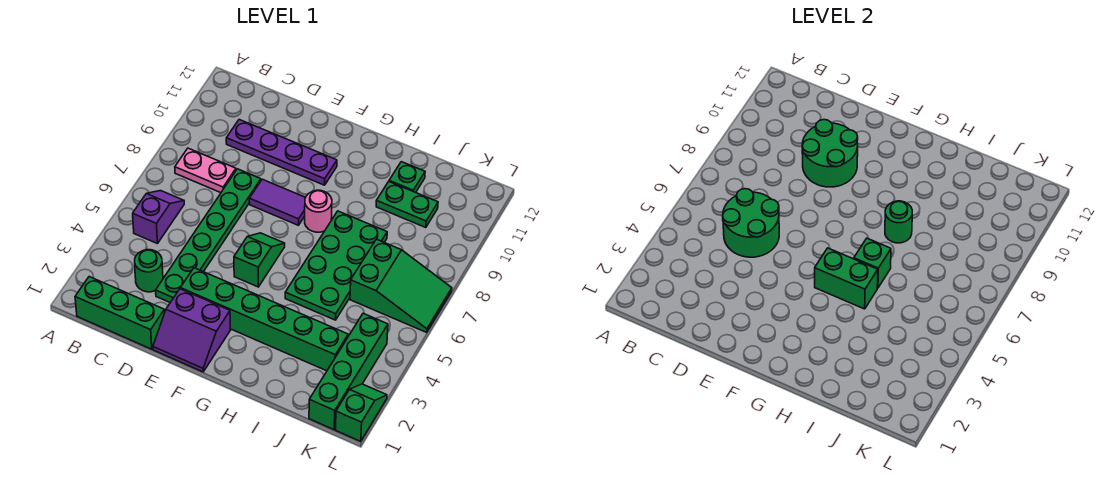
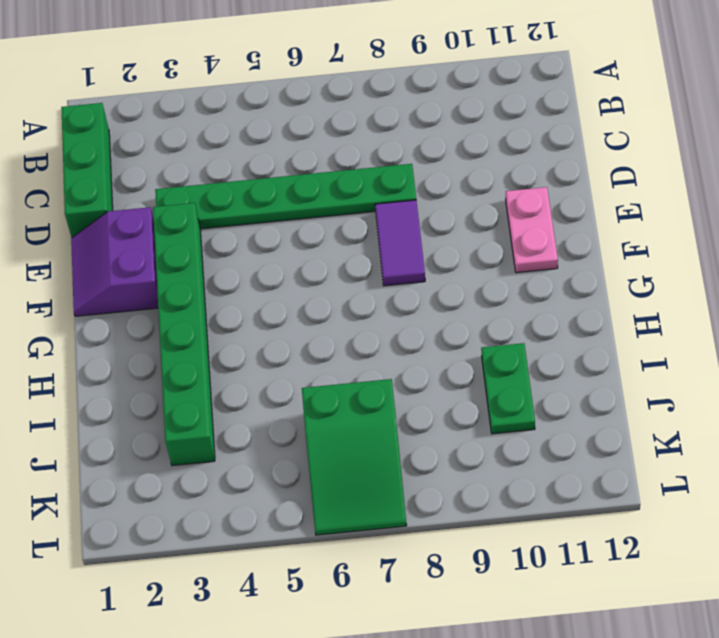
pink plate E11:F11 level 1 -> pink plate B8:C8 level 1
none -> purple slope B5:B6 level 1 top 5
none -> green round brick C3 level 1
none -> purple plate C10:F10 level 1

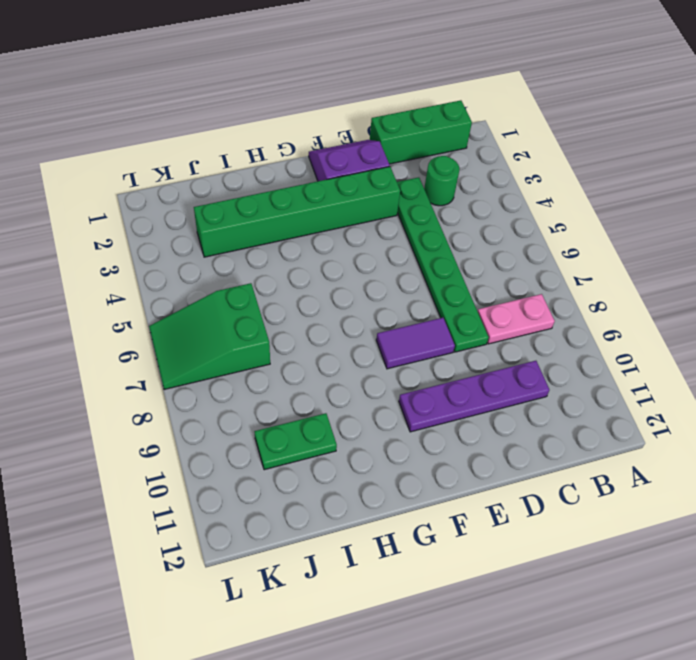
none -> purple slope B5:B6 level 1 top 5
none -> green slope F5:F6 level 1 top 5
none -> pink round brick G8 level 1

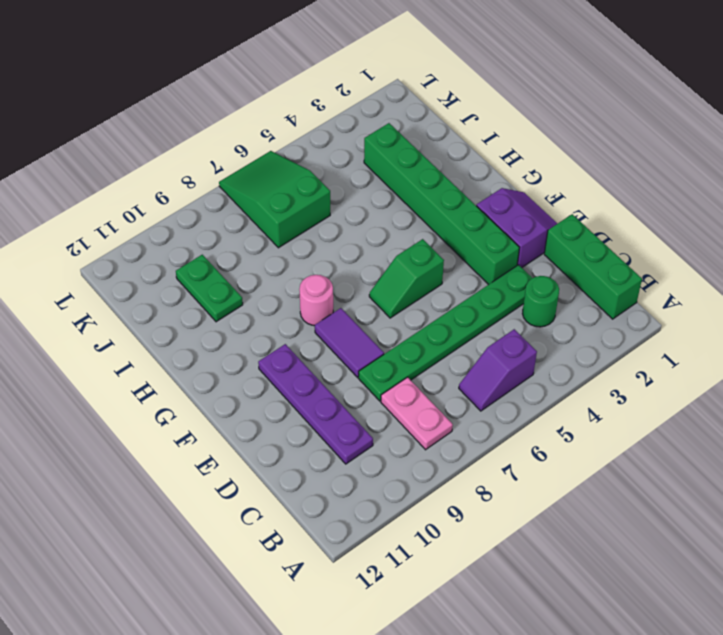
none -> green plate H5:I8 level 1
none -> green plate I11 level 1
none -> green brick K1:K4 level 1

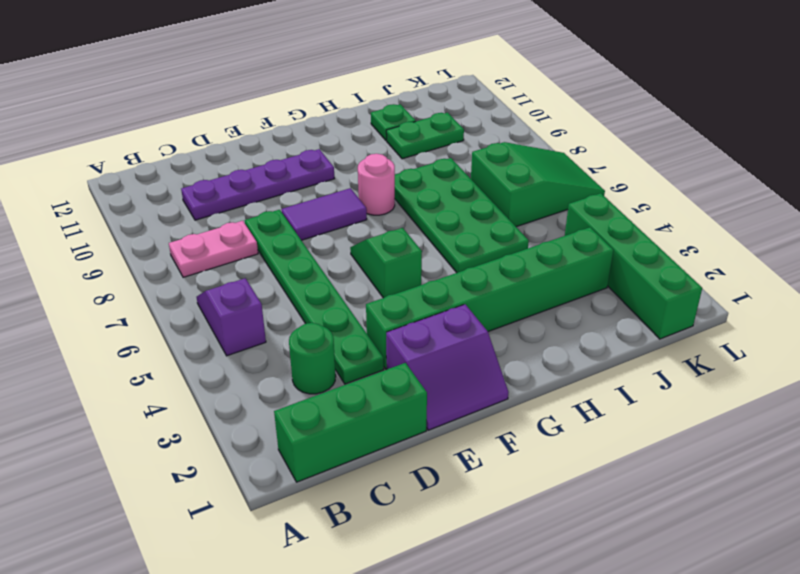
none -> green slope L1:L2 level 1 top 1
none -> green round brick C5:D6 level 2
none -> green round brick D9:E10 level 2

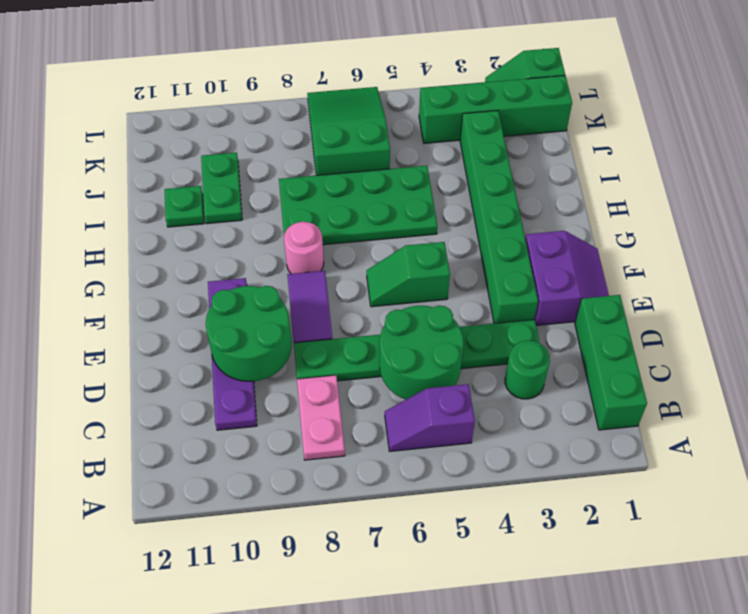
none -> green brick G5:H5 level 2
none -> green brick H6 level 2
none -> green round brick H8 level 2

